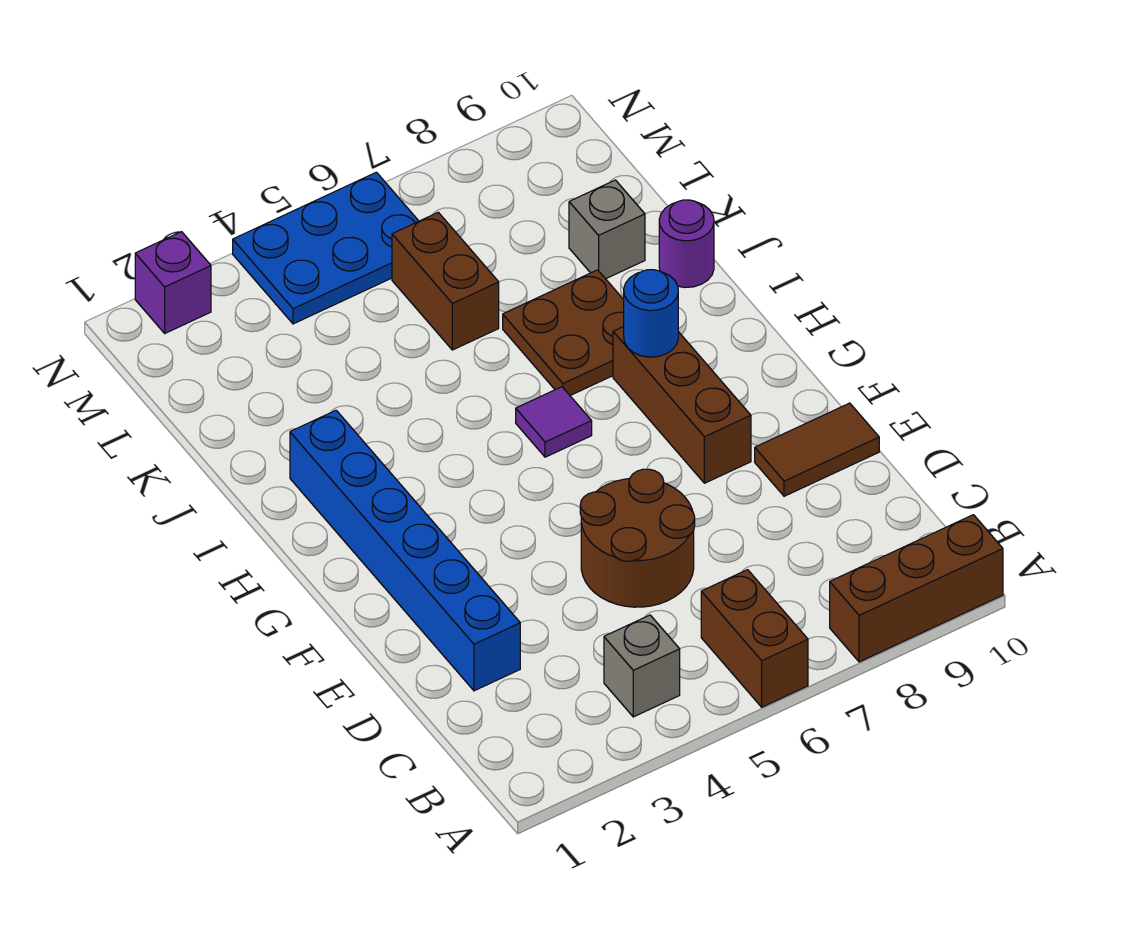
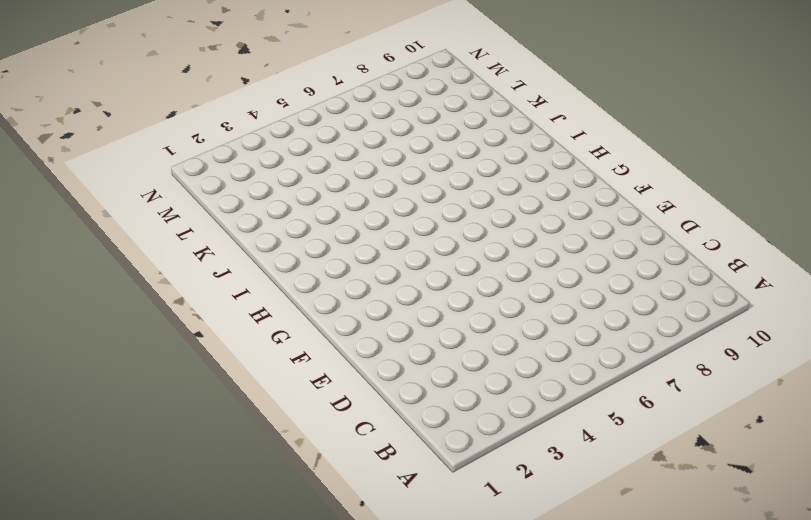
none -> brown brick A6:B6 level 1
none -> brown brick A8:A10 level 1
none -> grey brick B4 level 1

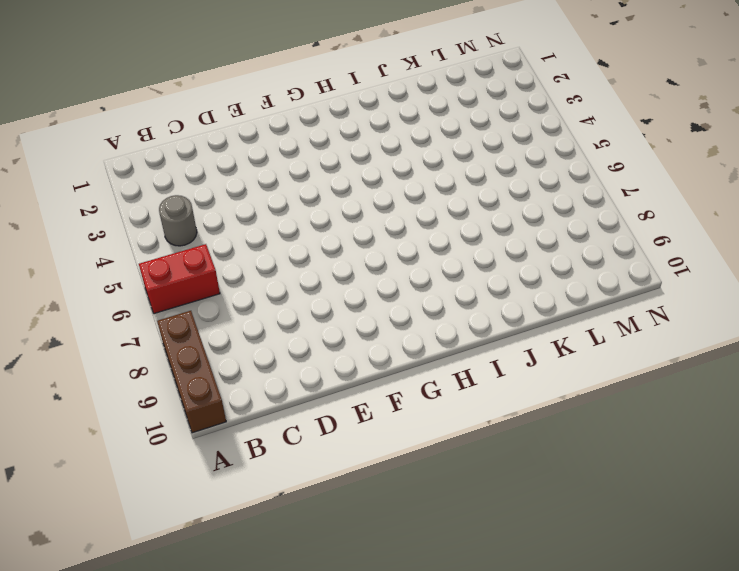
red brick A6:B6 level 1 -> brown brick A6:B6 level 1
grey round brick B4 level 1 -> grey brick B4 level 1
none -> blue brick D2:I2 level 1
none -> brown round brick D5:E6 level 1
none -> brown tile E9:E10 level 1

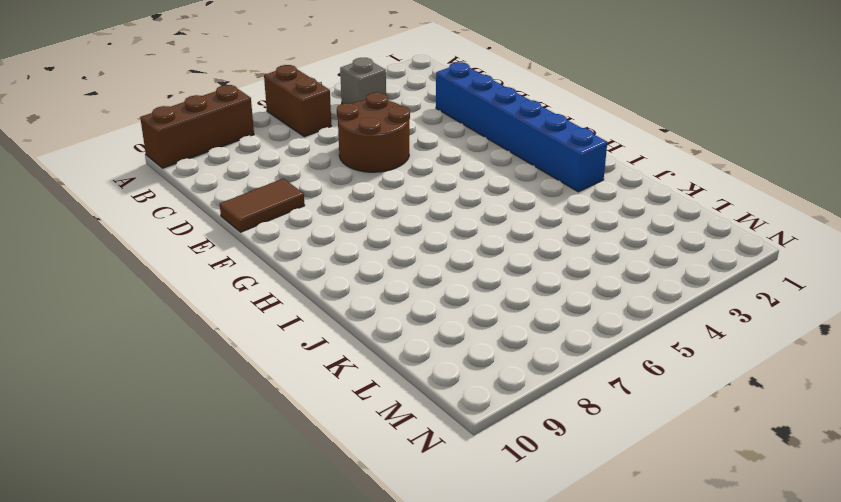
none -> brown brick F8:H8 level 1
none -> purple tile H6 level 1
none -> brown plate I7:J8 level 1

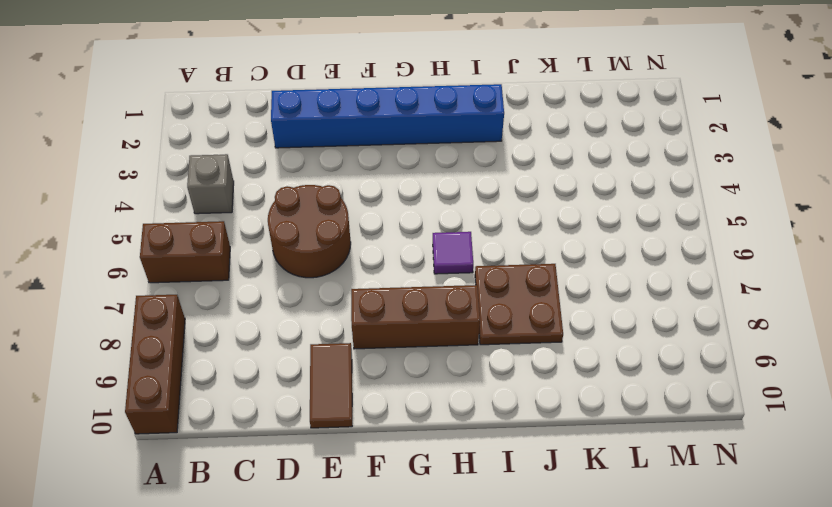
none -> purple round brick J10 level 1
none -> brown brick K6:L6 level 1
none -> grey brick K9 level 1

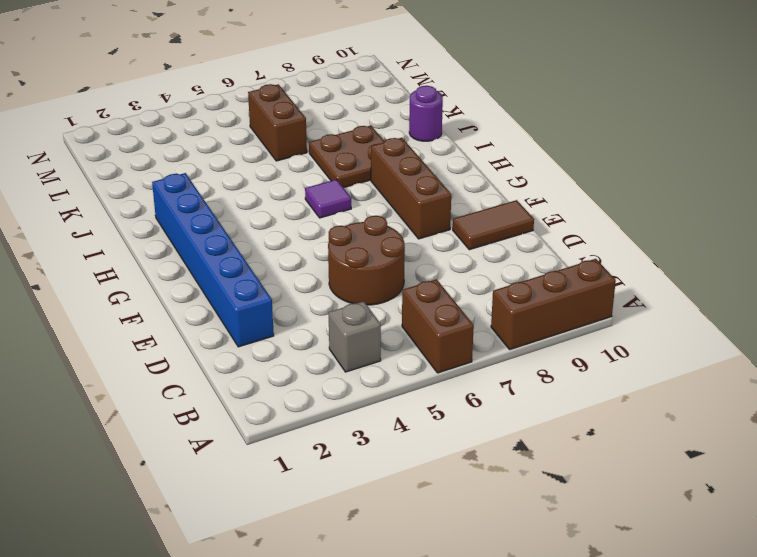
none -> grey brick K9 level 1
none -> blue plate M4:N6 level 1
none -> purple brick N2 level 1

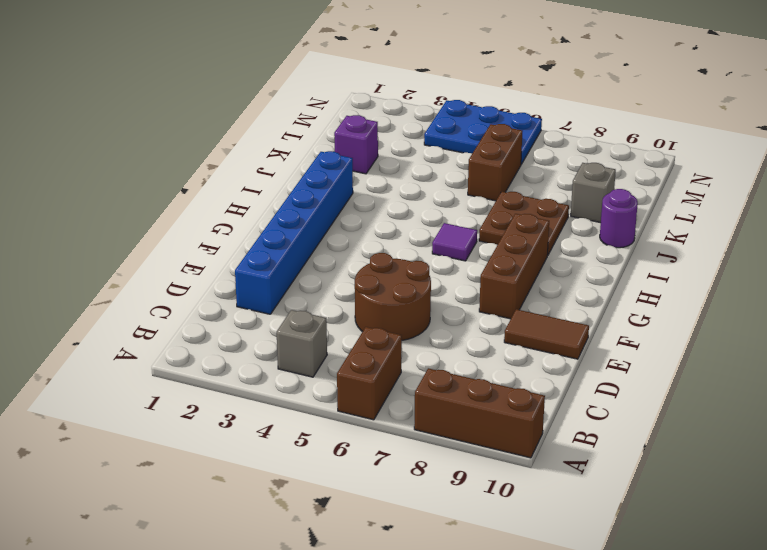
purple brick K2 level 1 -> purple brick N2 level 1
none -> blue round brick H8 level 2

